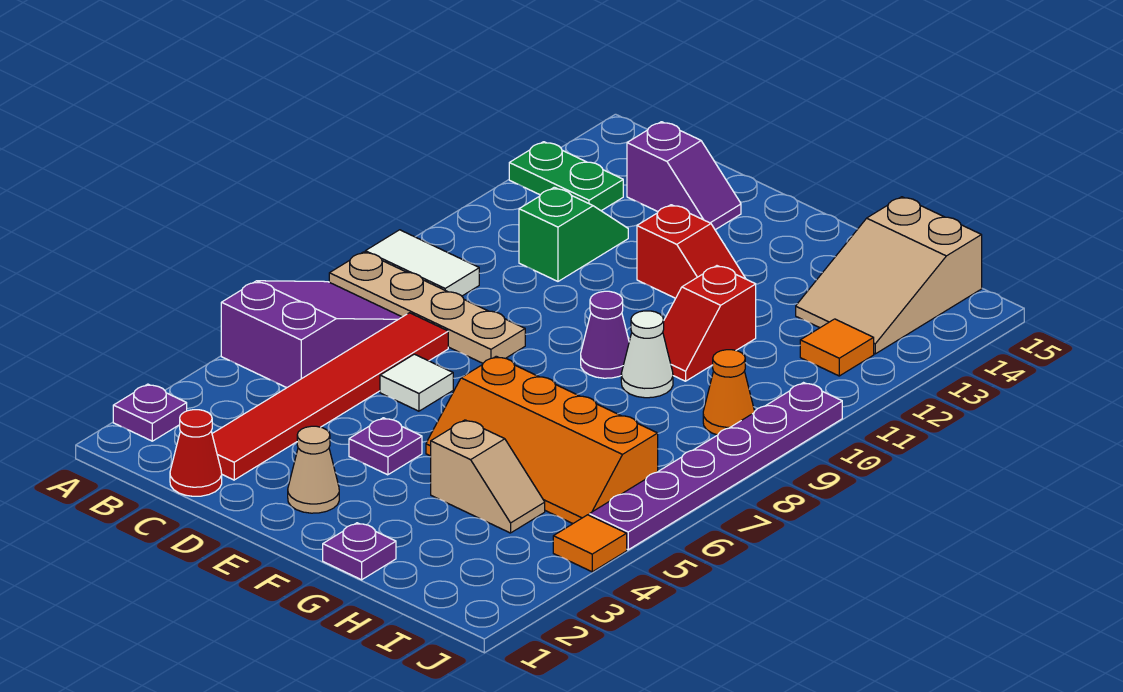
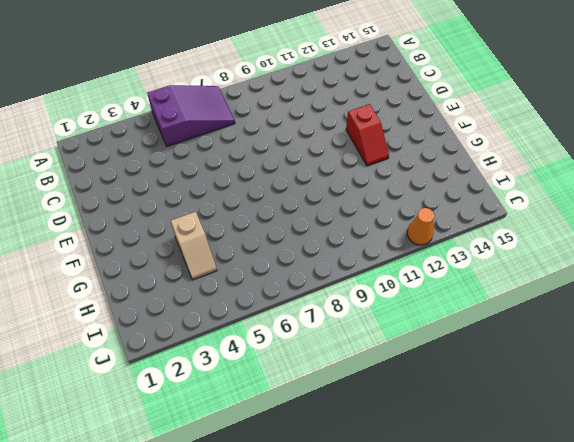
orange cone J12 level 1 -> orange cone I9 level 1
none -> purple plate A2 level 1
none -> tan plate A8:D8 level 1
none -> white tile A9:B9 level 1

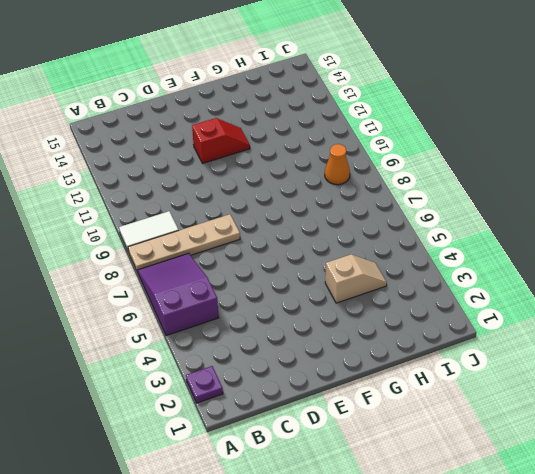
none -> green plate A13:B13 level 1
none -> red cone C1 level 1
none -> red tile C2:C7 level 1

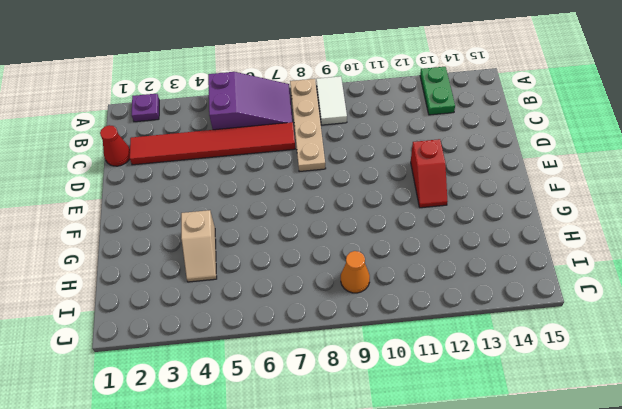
none -> green slope C11:C12 level 1 top 11
none -> purple slope C14:D14 level 1 top C
none -> white tile D6 level 1

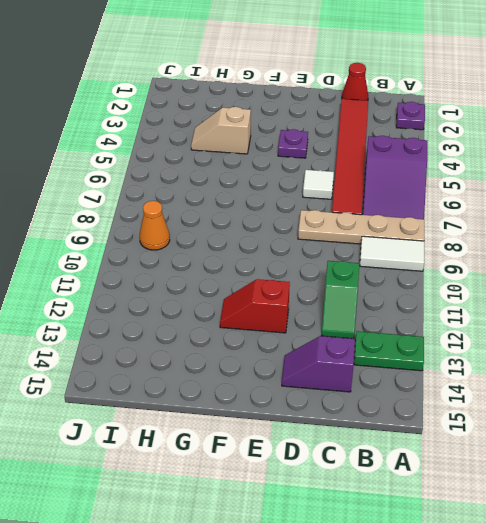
none -> tan cone E2 level 1
none -> orange slope F5:I6 level 1 top 6
none -> purple cone F9 level 1

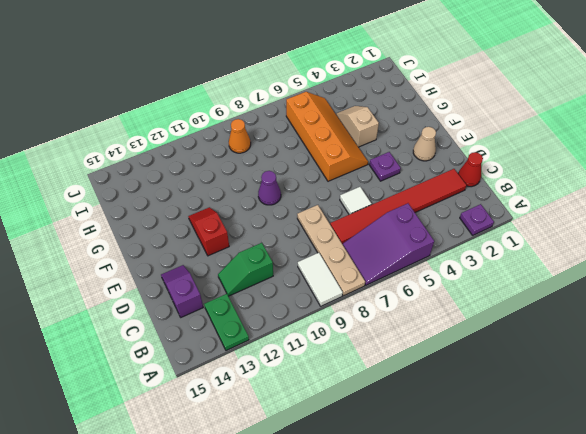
none -> purple plate G1 level 1
none -> white cone G9 level 1
none -> red slope G10:G11 level 1 top 11

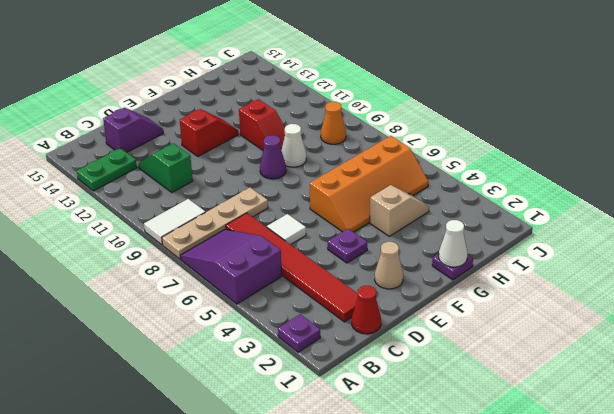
white cone G1 level 2 -> none
none -> tan slope H13:I15 level 1 top 15
none -> orange tile I12 level 1
none -> orange tile J4 level 1

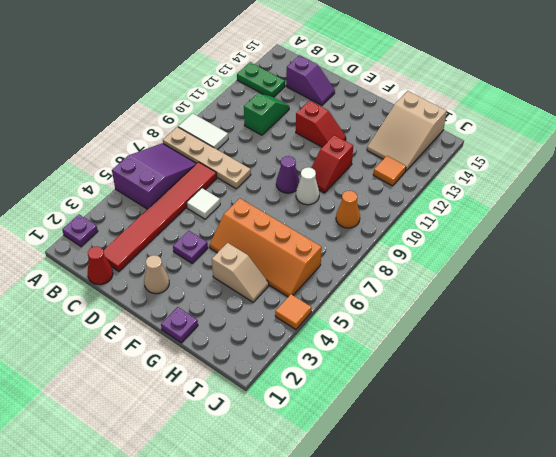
none -> purple plate J5:J10 level 1

